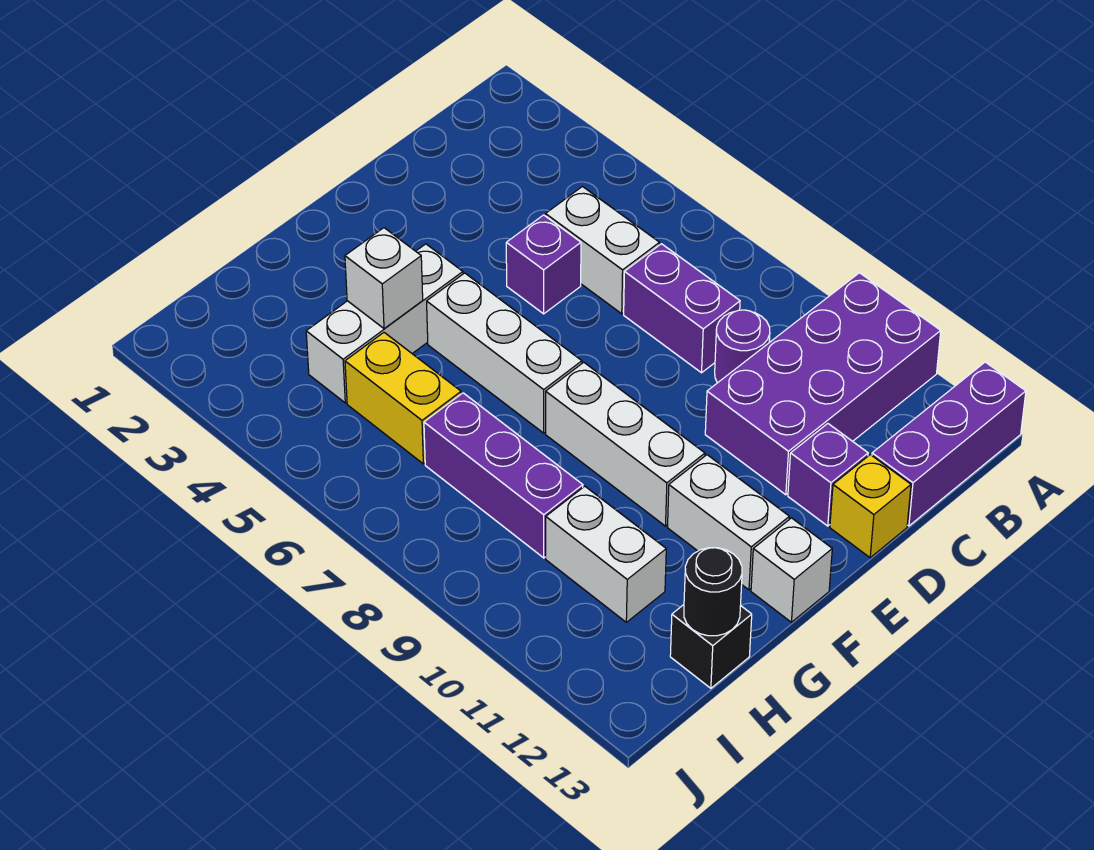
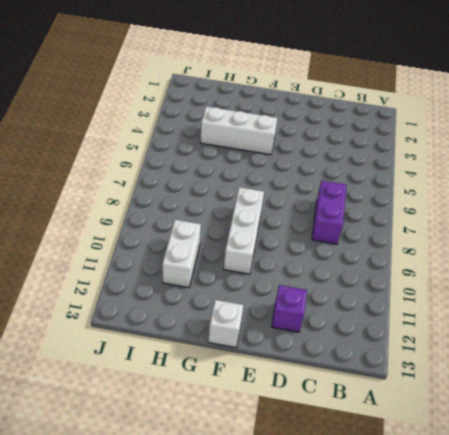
none -> purple brick A10:D11 level 1
none -> purple brick A13:C13 level 1
none -> white brick C5:C6 level 1

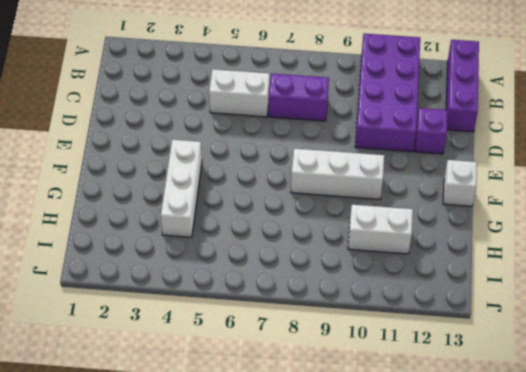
none -> purple round brick C9 level 1
none -> purple brick D5 level 1
none -> yellow brick D13 level 1

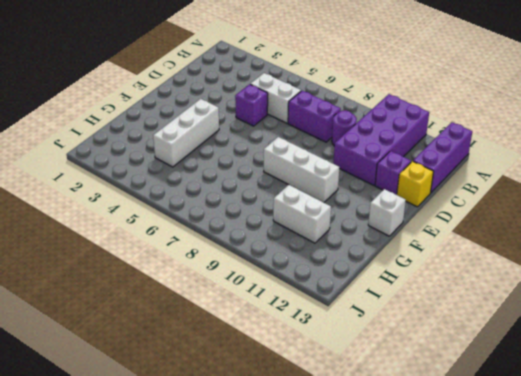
none -> white brick F5:F7 level 1
none -> white brick F11:F12 level 1
none -> yellow brick H5:H6 level 1

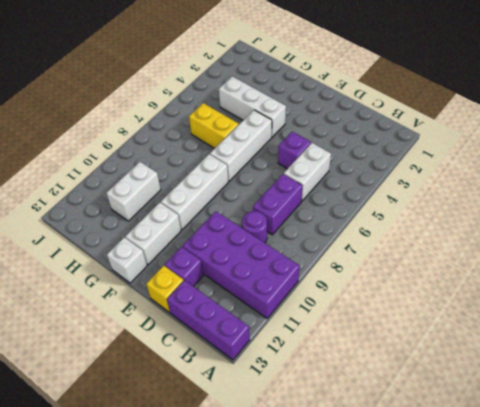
yellow brick G6:H6 level 1 -> yellow brick H5:H6 level 1
none -> purple brick H7:H9 level 1
none -> black brick H13 level 1
none -> white brick G4 level 2

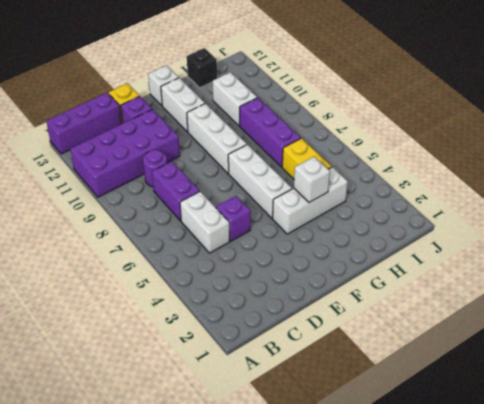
none -> black round brick H13 level 2

